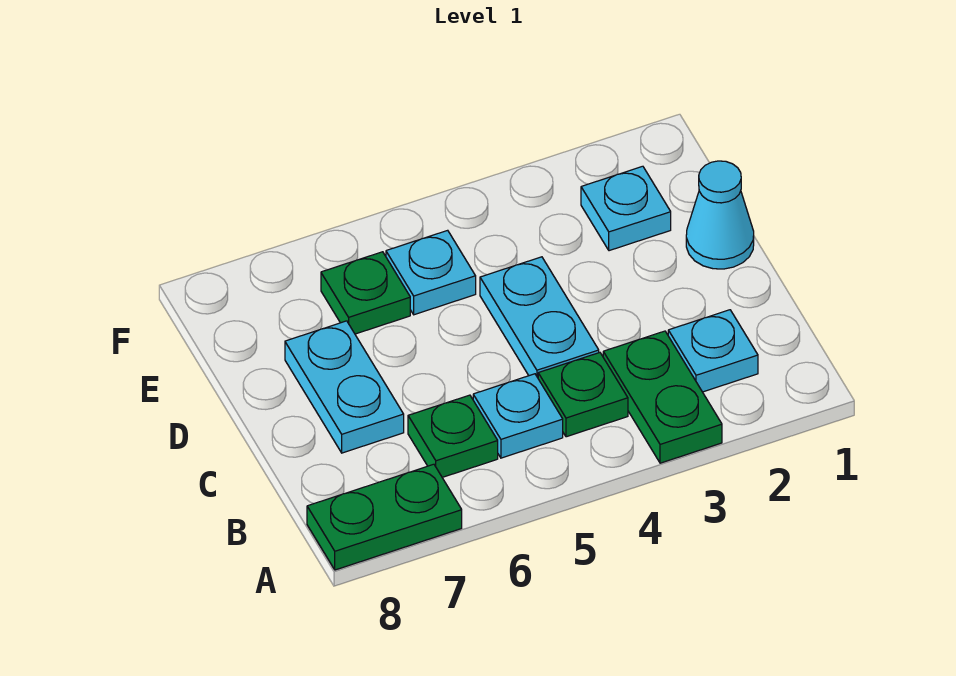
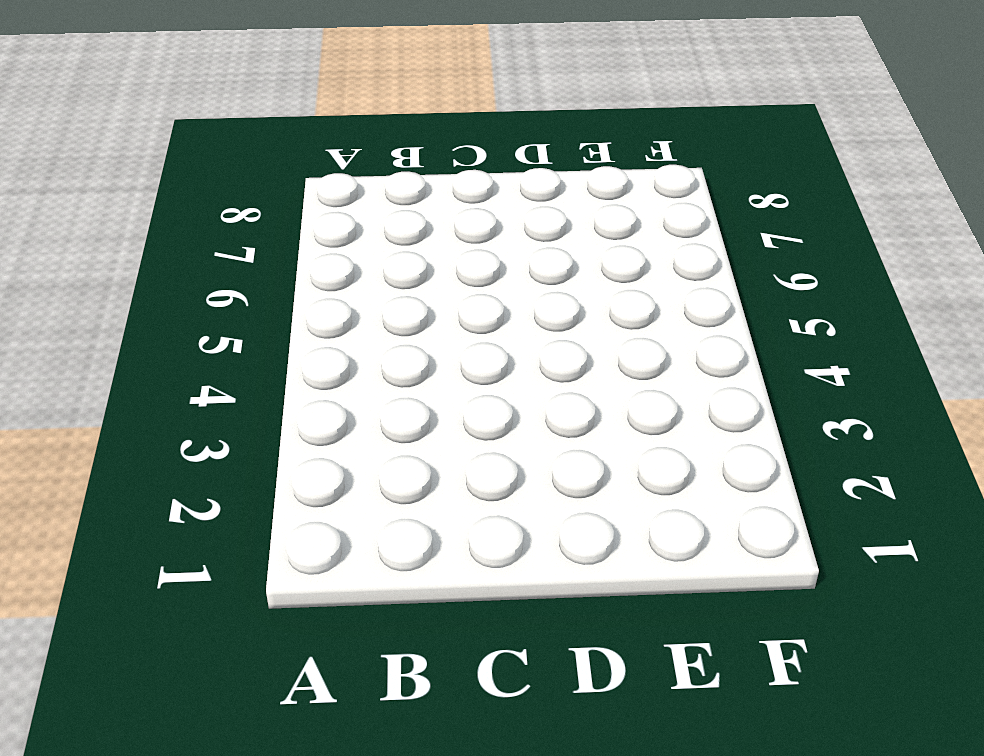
none -> green plate A3:B3 level 1
none -> green plate A7:A8 level 1
none -> cyan plate B2 level 1

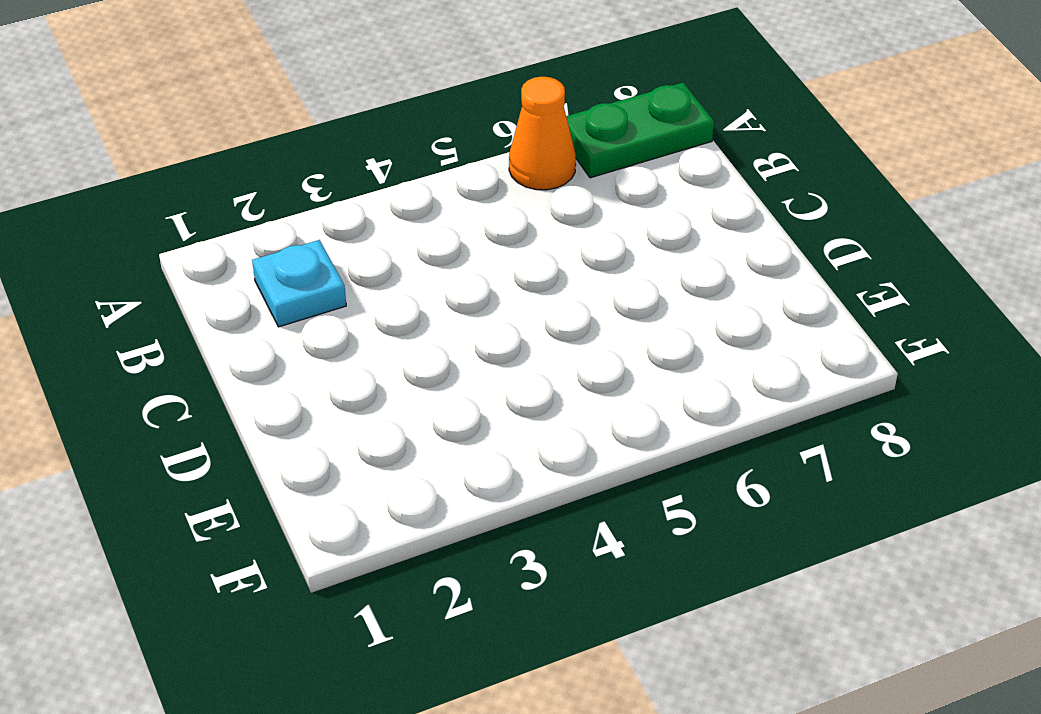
orange cone A6 level 1 -> none
none -> green plate A3:B3 level 1
none -> green plate B4 level 1
none -> cyan plate B5 level 1

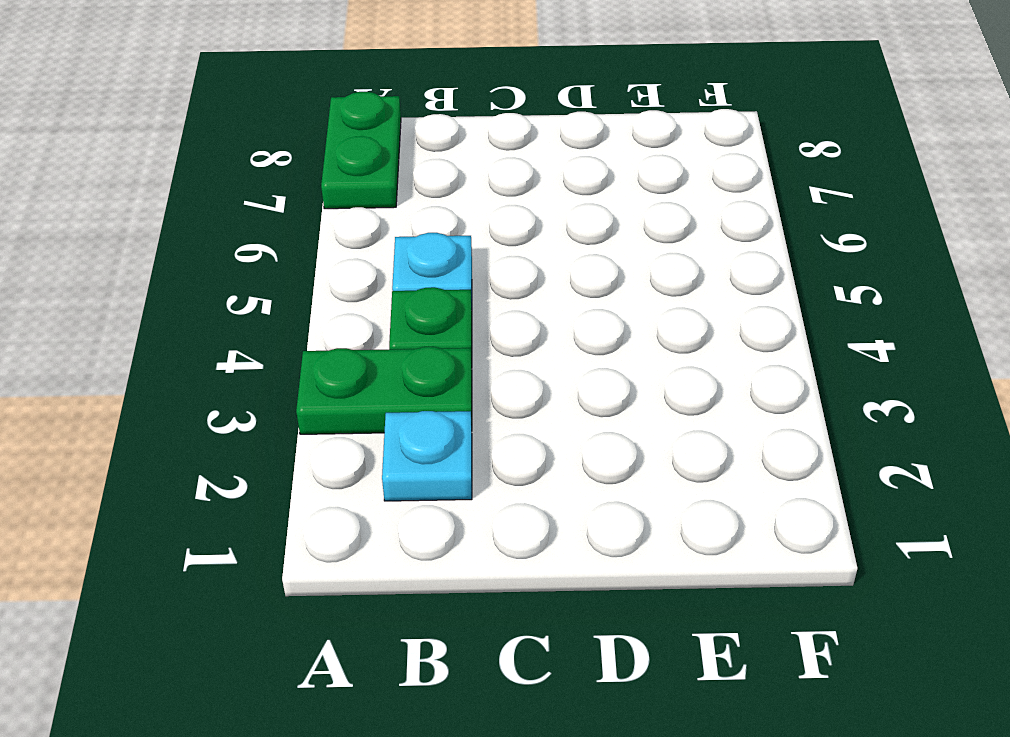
none -> green plate B6 level 1
none -> cyan plate C4:D4 level 1
none -> cyan plate C7:D7 level 1

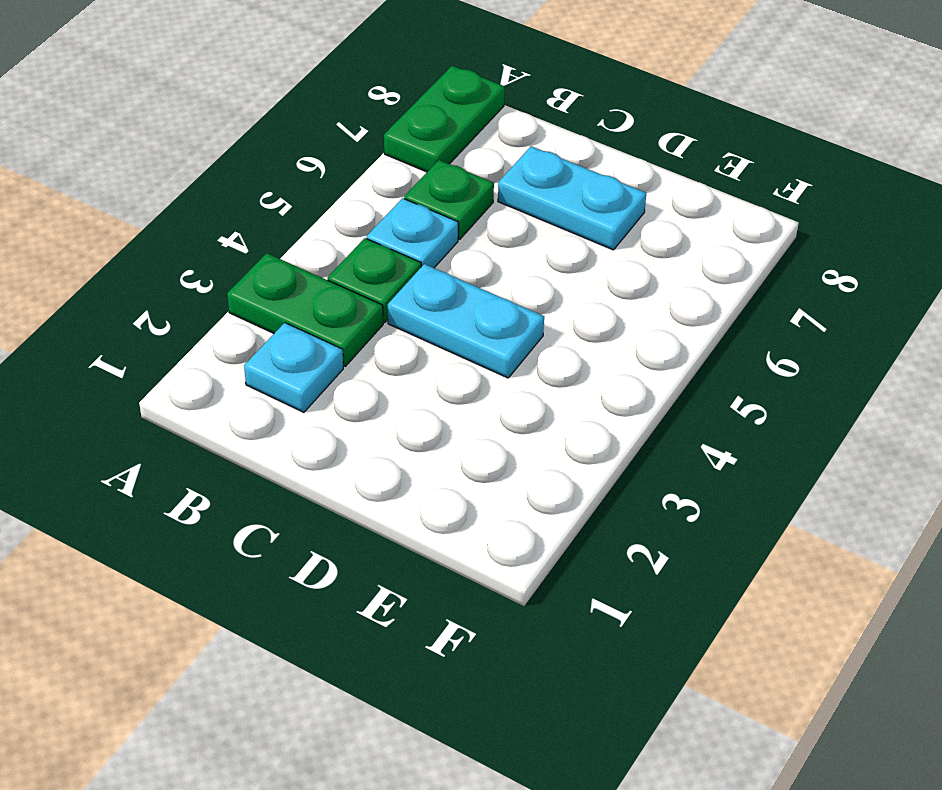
none -> cyan cone D1 level 1
none -> cyan plate E2 level 1
none -> cyan plate E5 level 1

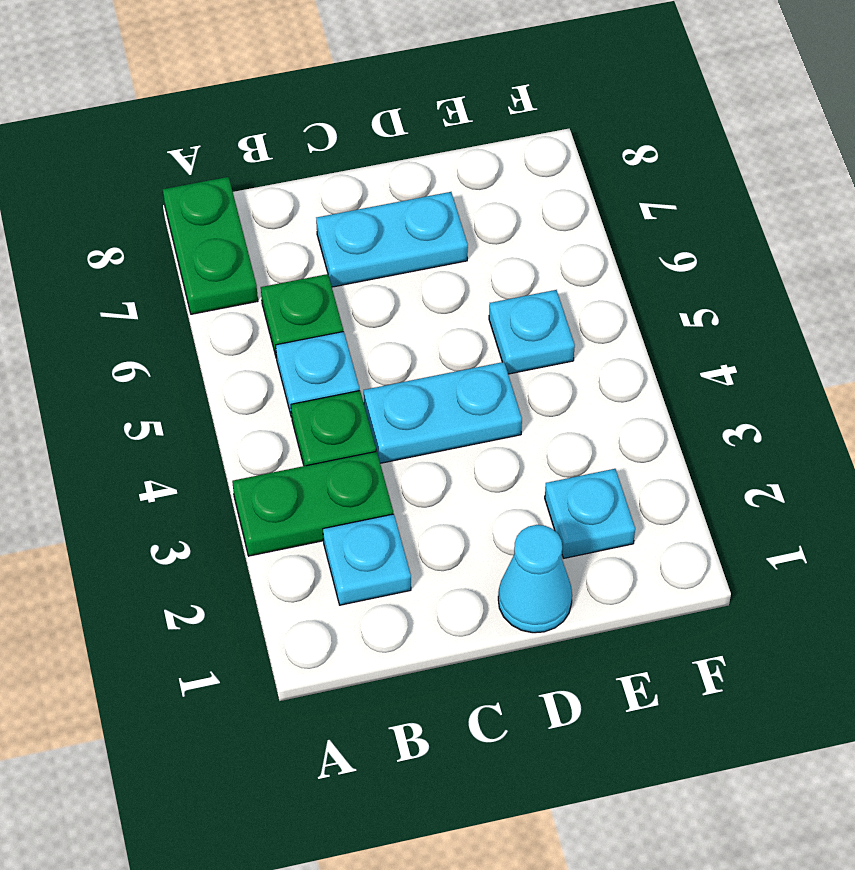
none -> green plate E6 level 1

